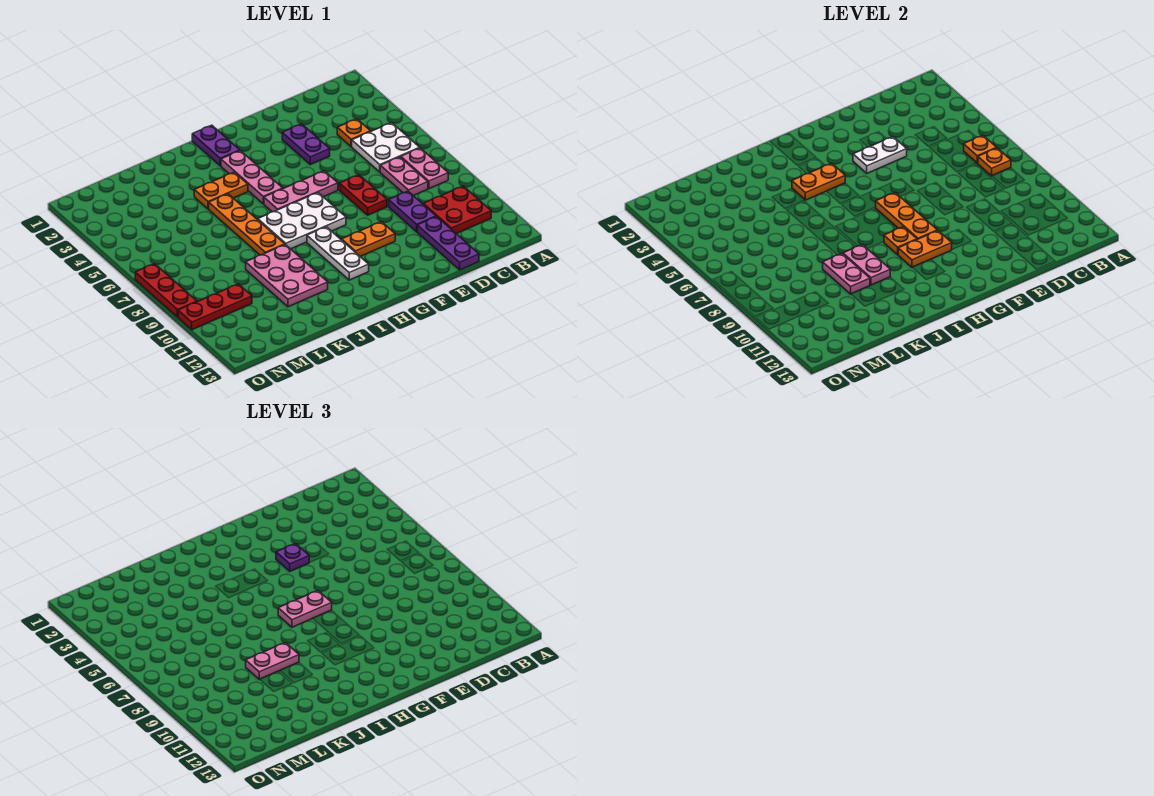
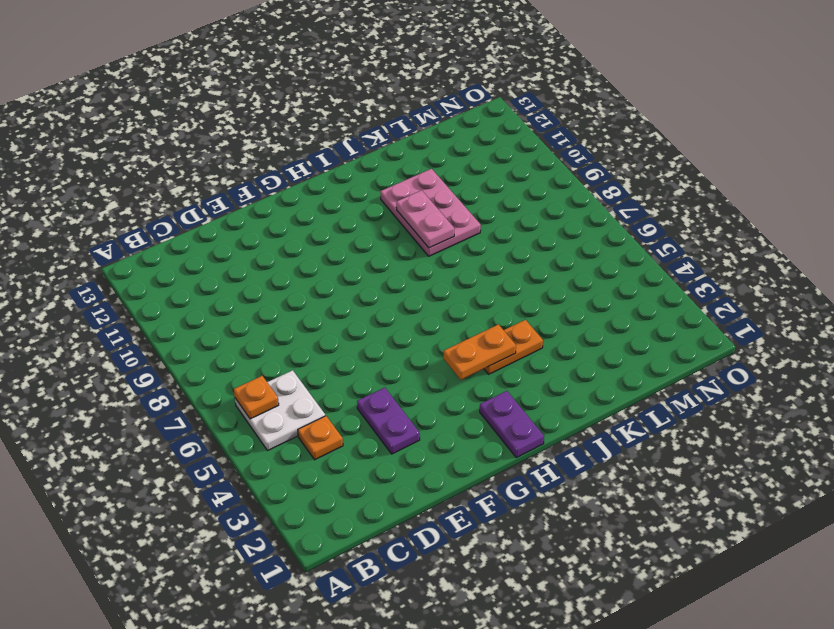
none -> pink plate B7:B8 level 1
none -> red plate B10:C11 level 1
none -> pink plate C7:C8 level 1
none -> purple plate D9:D10 level 1

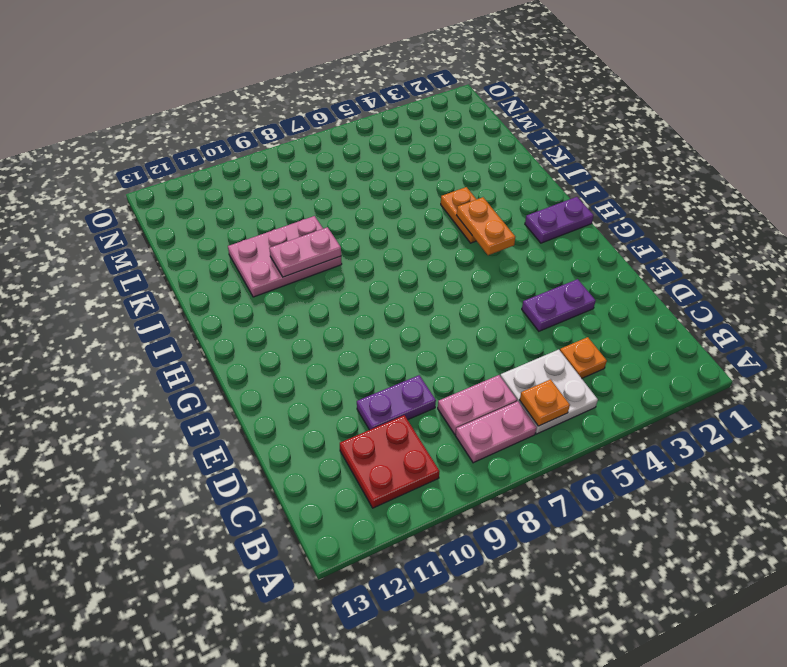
none -> purple plate D11:D13 level 1
none -> red plate E7:E8 level 1
none -> pink plate F6:H6 level 1
none -> orange plate F10:G10 level 1

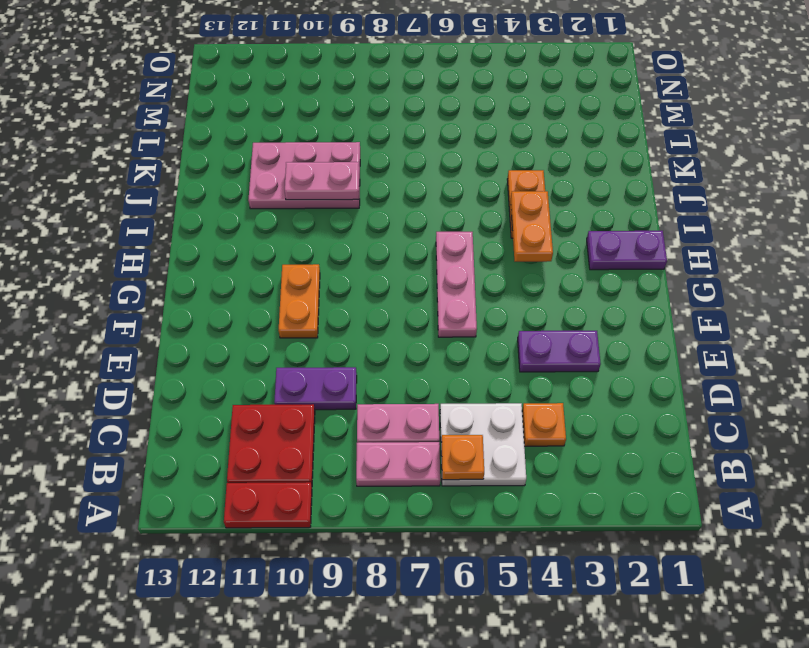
red plate A10:A11 level 1 -> red plate E7:E8 level 1
none -> purple plate D11:D13 level 1
none -> white plate G7:I8 level 1
none -> pink plate H3:H5 level 1
none -> white plate H9:H11 level 1

